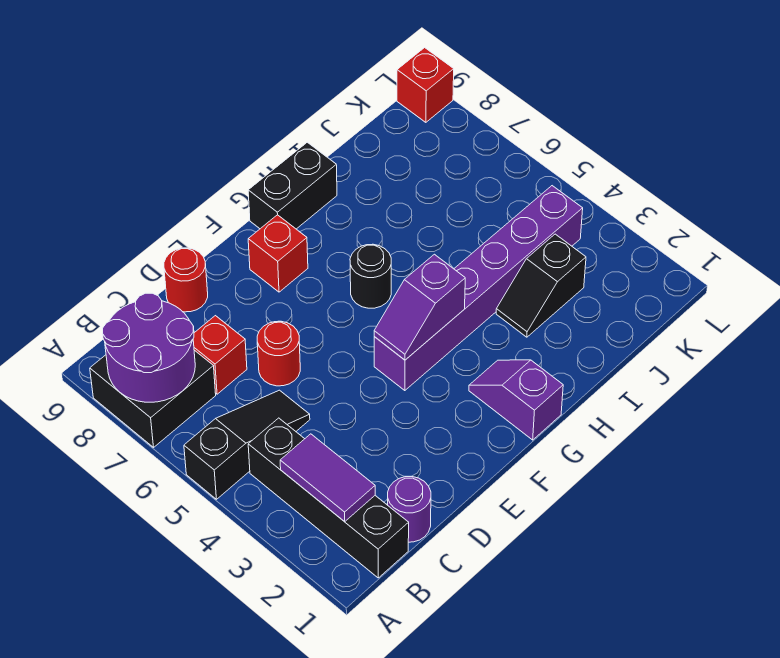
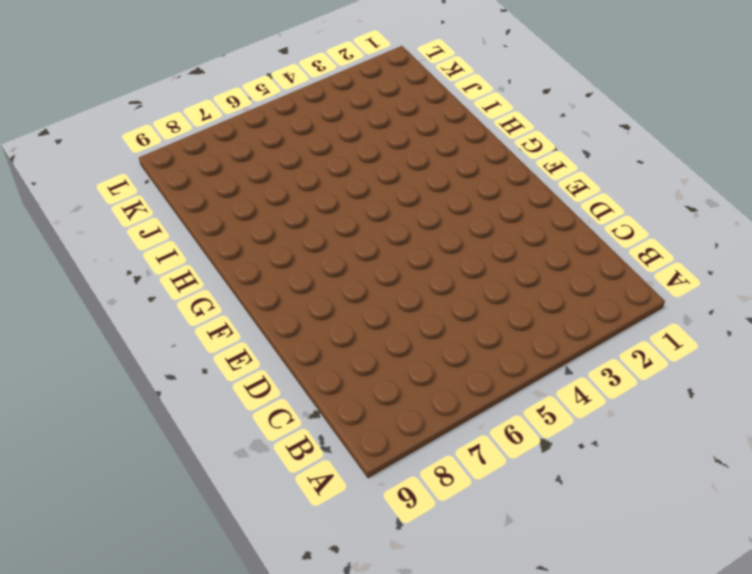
none -> black slope A5:C5 level 1 top A
none -> black brick A7:B8 level 1
none -> black brick B1:B4 level 1

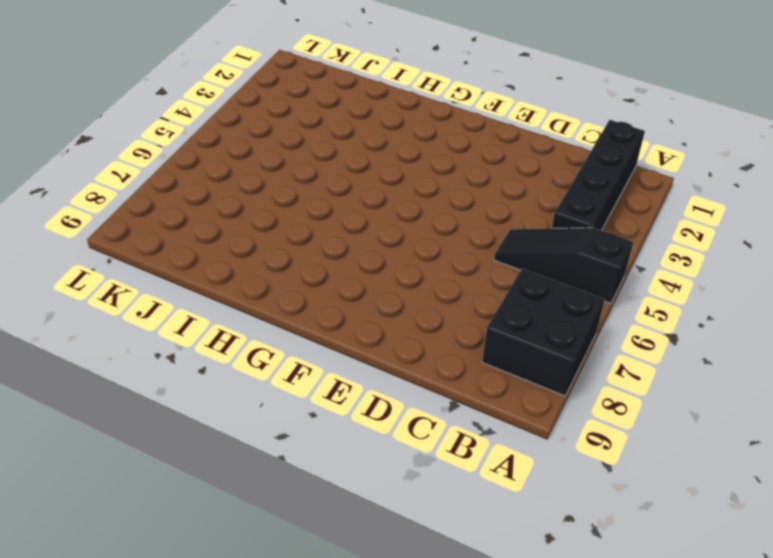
none -> purple round brick C1 level 1
none -> red brick C7 level 1
none -> red round brick D6 level 1

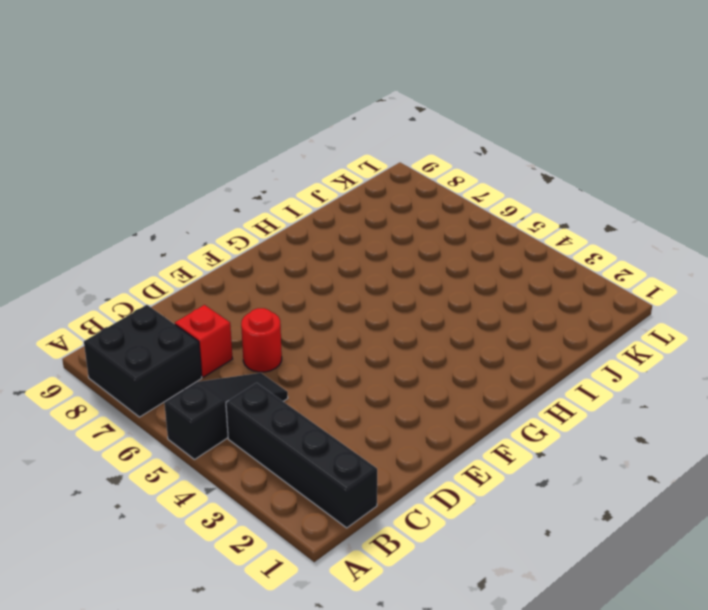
none -> purple round brick C1 level 1
none -> red round brick D9 level 1
none -> purple brick F4:K4 level 1

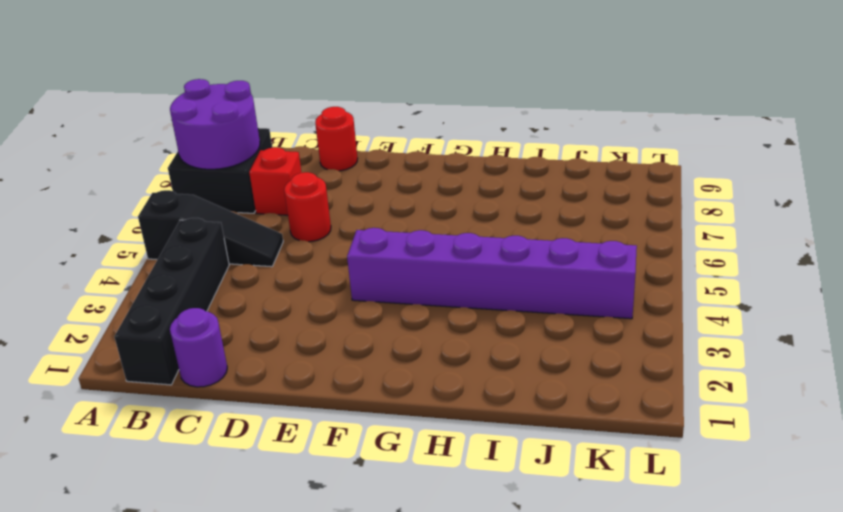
none -> red brick F8 level 1
none -> purple slope G1:G2 level 1 top 1
none -> black round brick G6 level 1

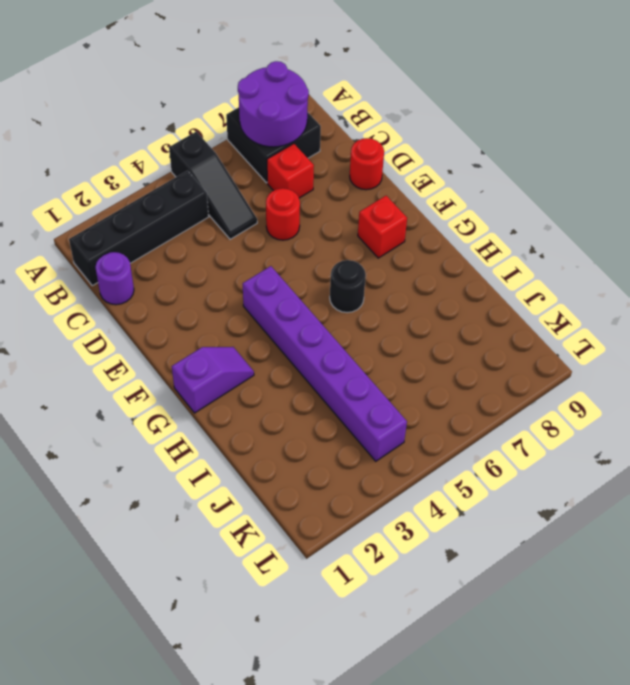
none -> black brick G9:H9 level 1
none -> black slope I3:J3 level 1 top J
none -> red brick L9 level 1

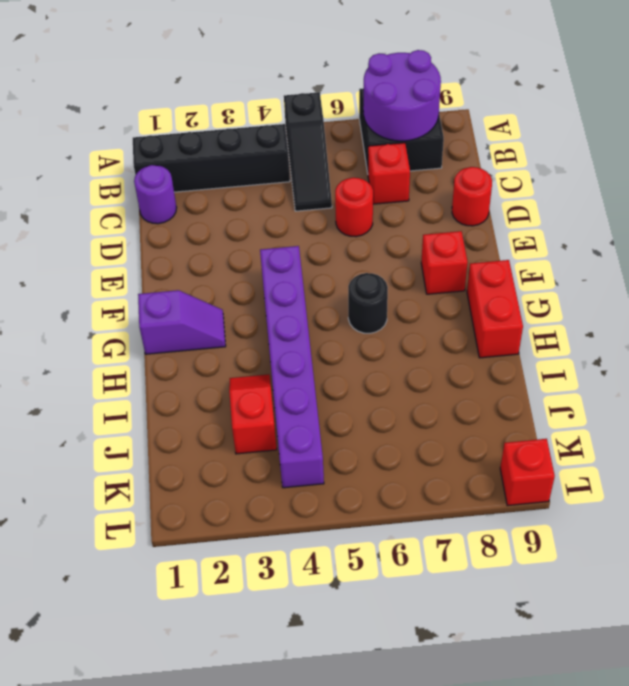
red brick G9:H9 level 1 -> black brick G9:H9 level 1
red slope I3:J3 level 1 top J -> black slope I3:J3 level 1 top J
none -> purple tile B2:B3 level 2
none -> purple slope F4:G4 level 2 top G

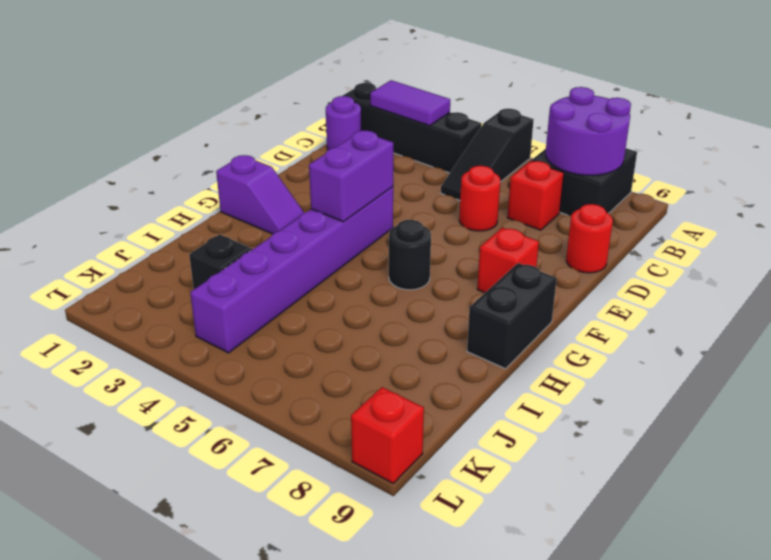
purple brick F4:G4 level 2 -> purple slope F4:G4 level 2 top G

